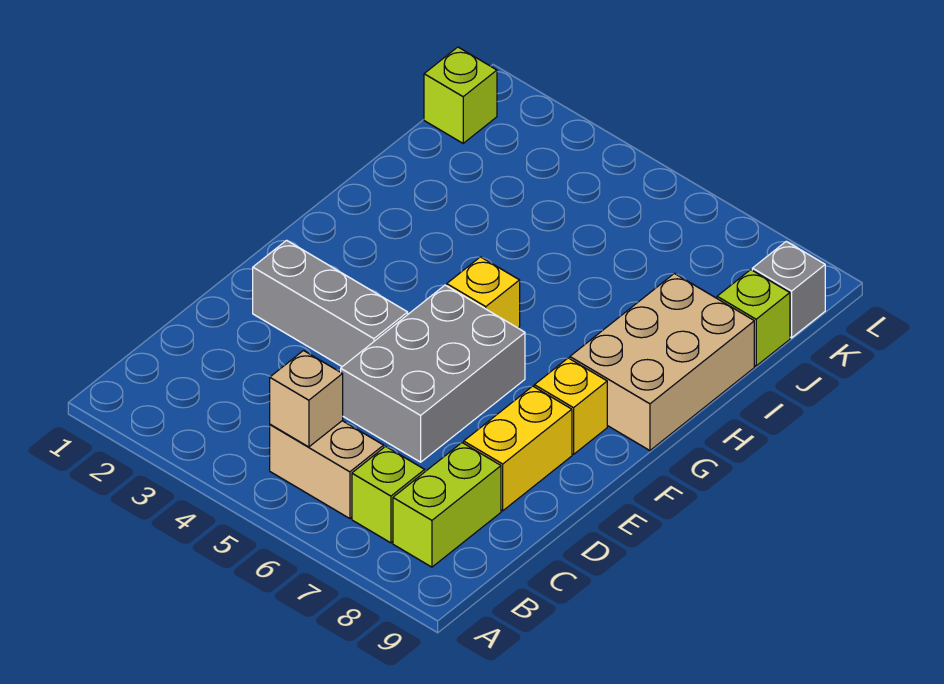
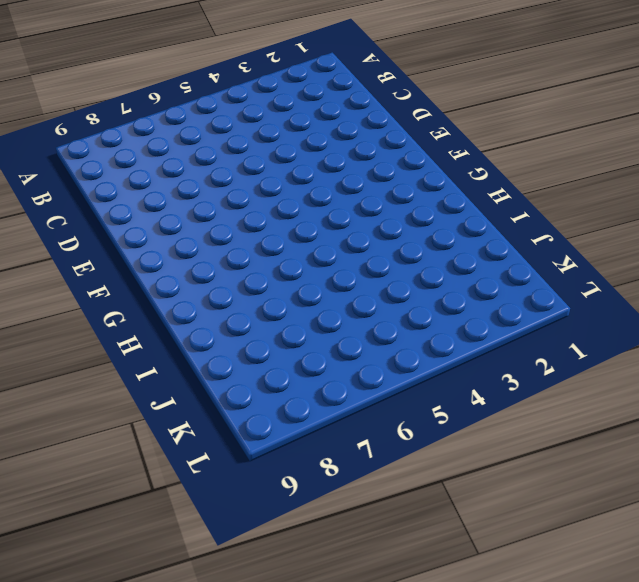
none -> tan brick B5:B6 level 1
none -> lime brick B7 level 1
none -> lime brick B8:C8 level 1

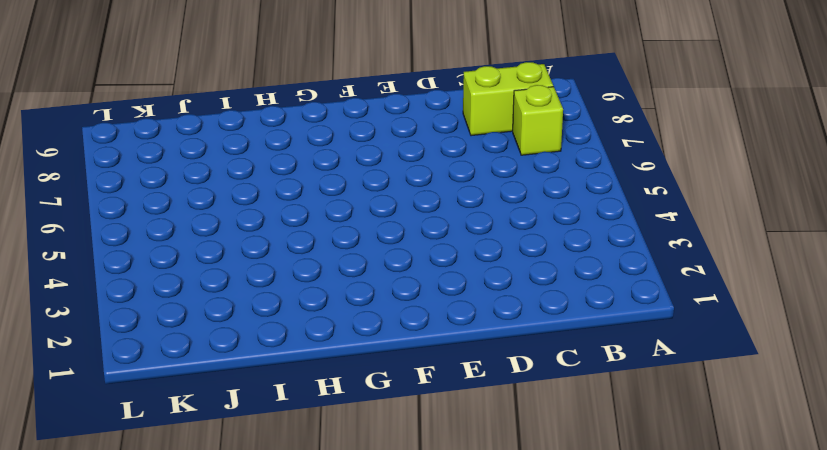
none -> tan brick B5:B6 level 1
none -> grey brick D5:F6 level 1
none -> yellow brick D8:E8 level 1

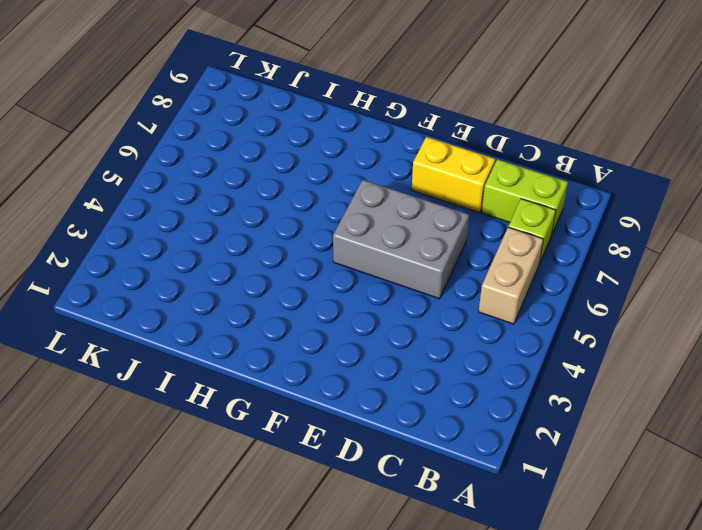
none -> grey brick E2:E4 level 1
none -> yellow brick F8 level 1
none -> yellow brick G5 level 1

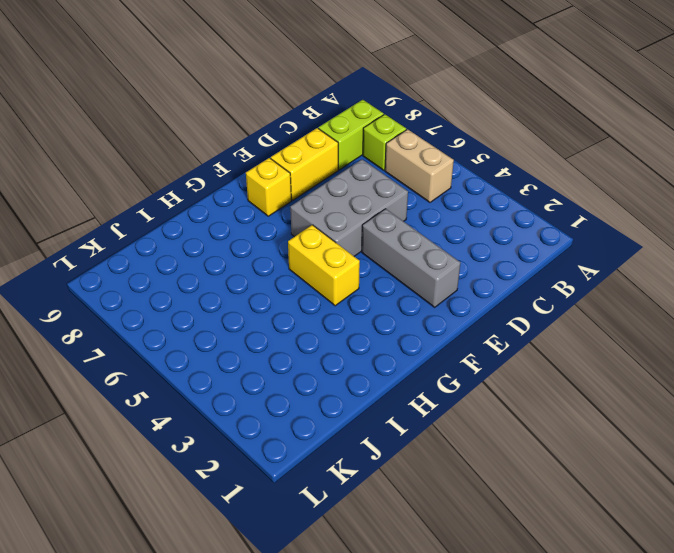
yellow brick G4:G5 level 1 -> yellow brick G5 level 1
none -> tan brick G8:I9 level 1
none -> lime brick J9 level 1
none -> lime brick K1 level 1

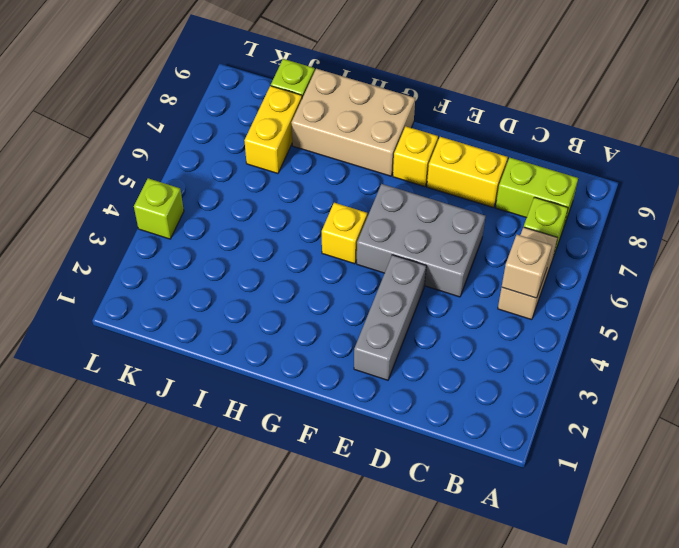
yellow brick J7:J8 level 1 -> none
lime brick L4 level 1 -> lime brick K1 level 1
none -> grey brick K9 level 1

